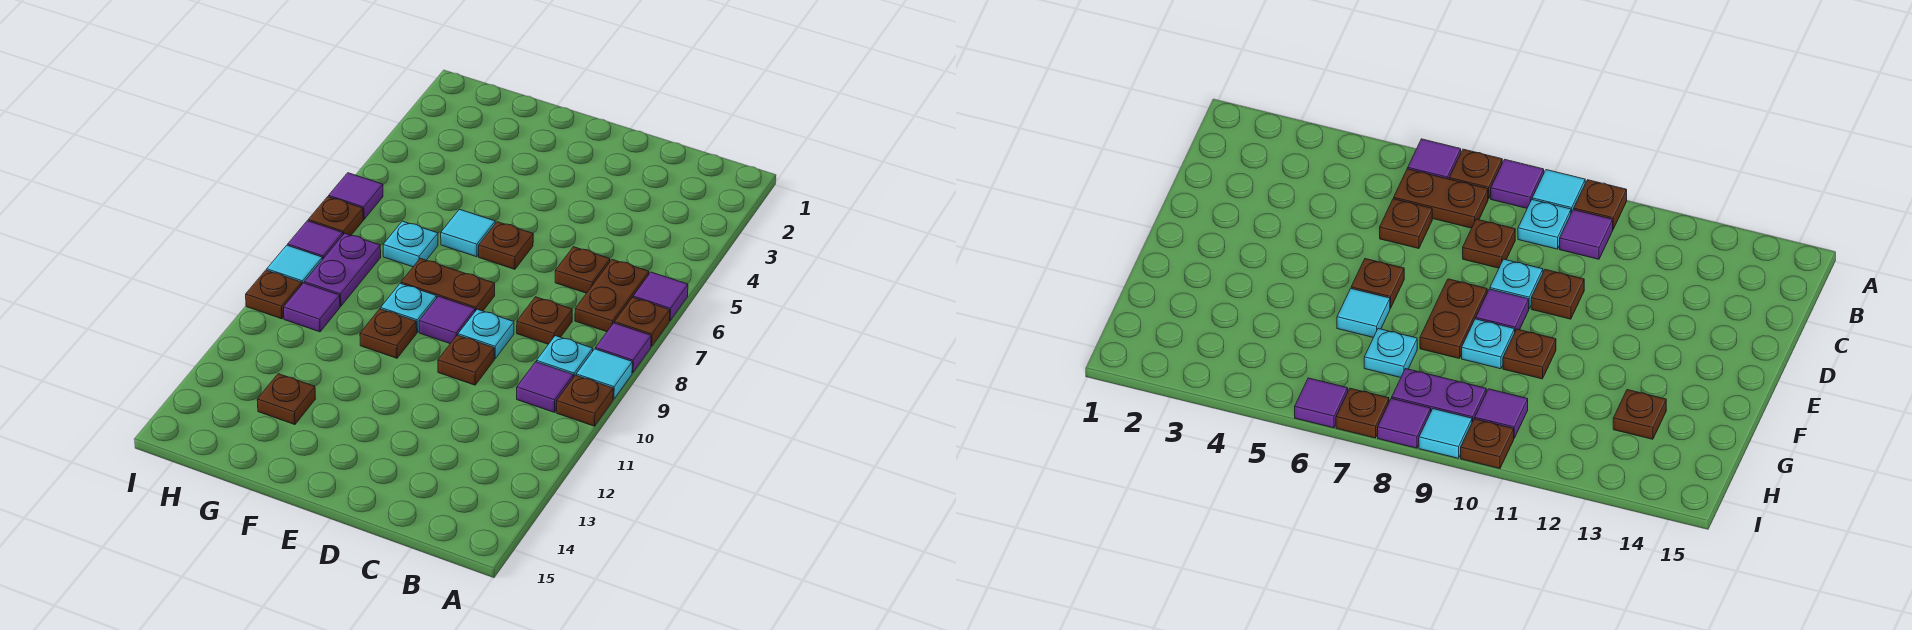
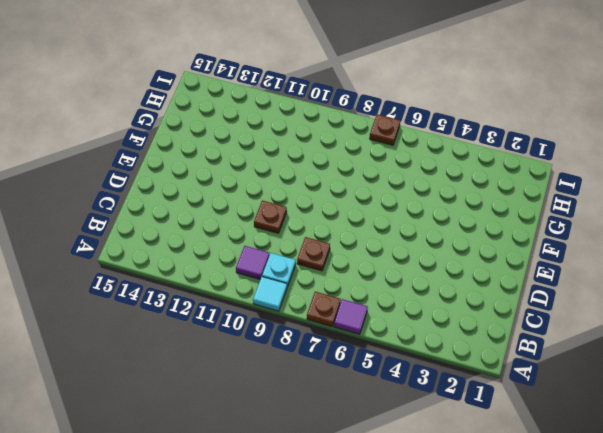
none -> purple tile A8 level 1
none -> brown plate A10 level 1
none -> brown plate B6:B7 level 1

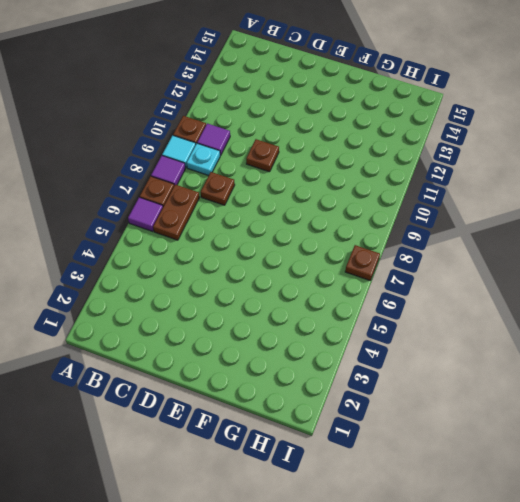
none -> brown plate C6 level 1
none -> cyan plate D9 level 1
none -> brown plate E6 level 1

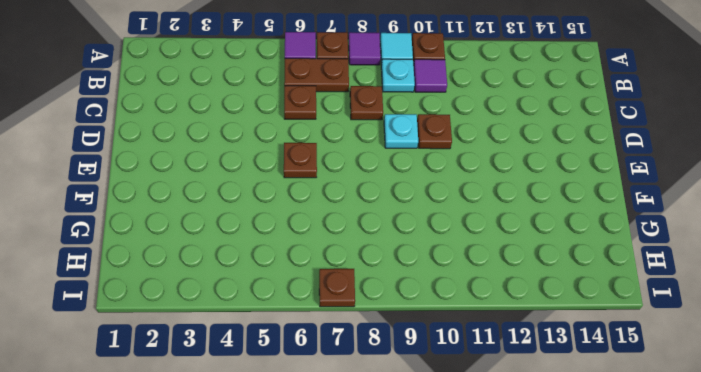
none -> brown plate E8:F8 level 1
none -> purple tile E9 level 1
none -> cyan tile F6 level 1

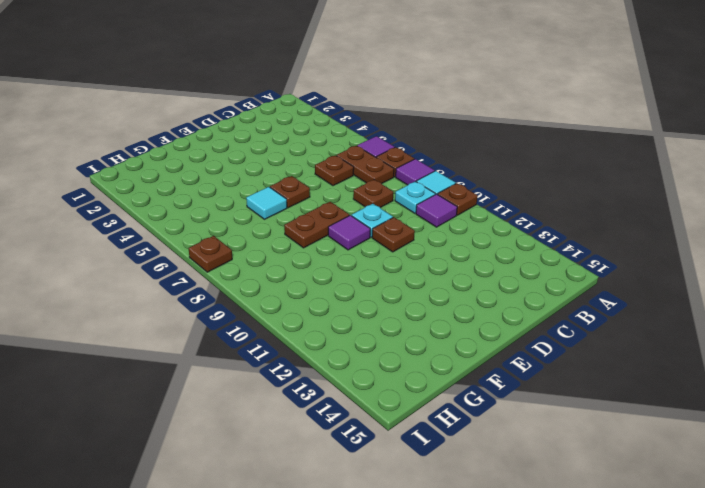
none -> cyan plate F9 level 1
none -> brown plate F10 level 1
none -> cyan plate G7 level 1

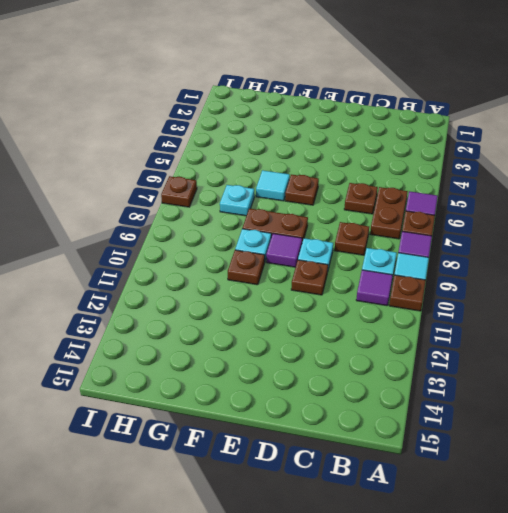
none -> brown plate G13 level 1
none -> purple plate H8:H9 level 1
none -> purple tile H10 level 1

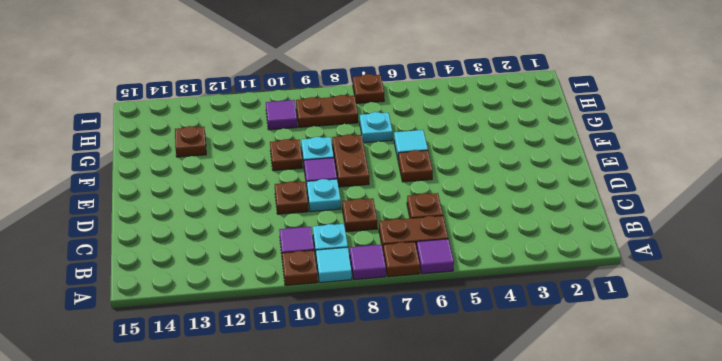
brown plate H8:H9 level 1 -> purple plate H8:H9 level 1
none -> purple tile I6 level 1
none -> purple tile I8 level 1
none -> cyan tile I9 level 1

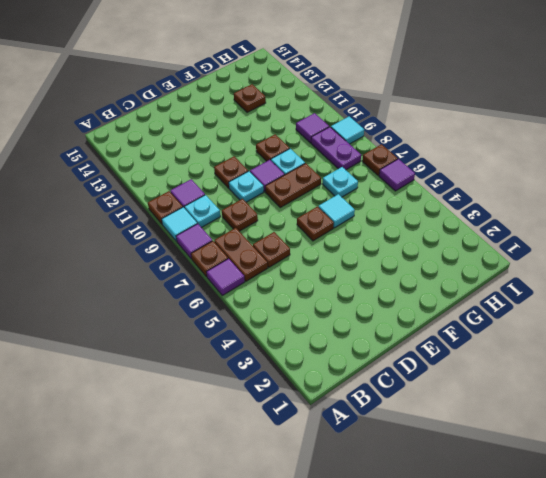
none -> purple tile I8 level 1
none -> brown plate I10 level 1

